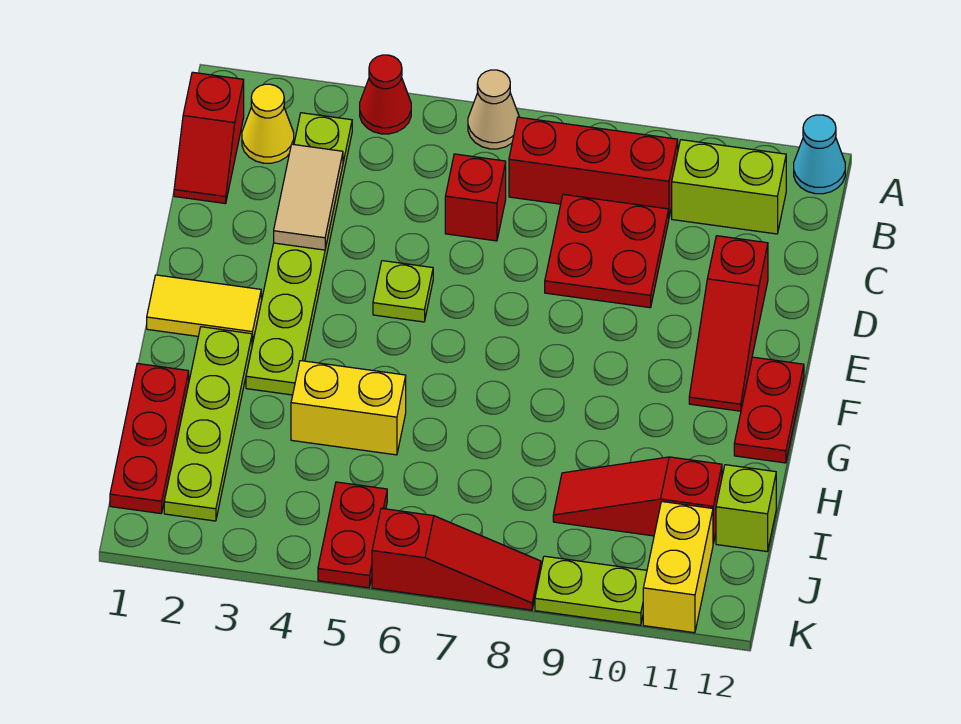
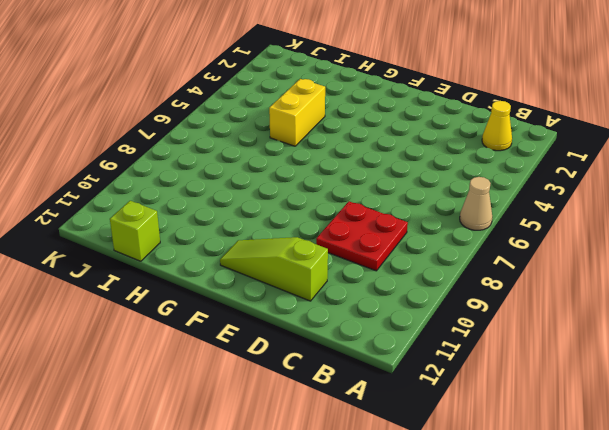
lime slope D11:F11 level 1 top D -> red slope D11:F11 level 1 top D
none -> red cone A4 level 1
none -> cyan cone A12 level 1
none -> red slope B1:C1 level 1 top B

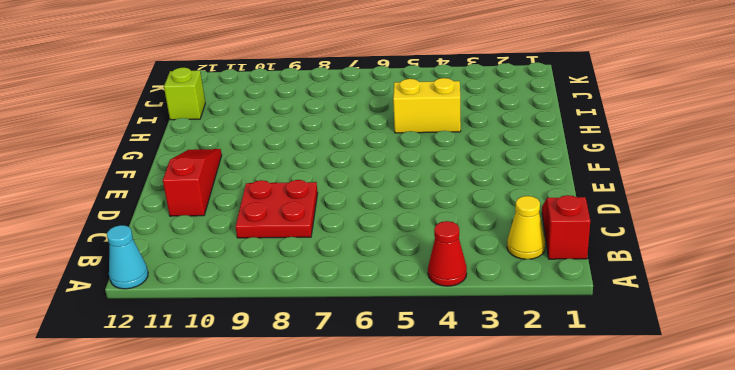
none -> tan cone A6 level 1
none -> lime plate B3:G3 level 1
none -> red brick B7:B9 level 1

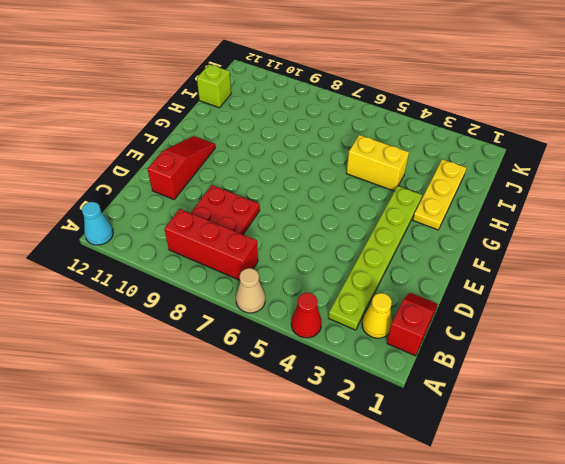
yellow plate G2:I2 level 1 -> lime plate G2:J2 level 1
none -> lime brick B10:B11 level 1
none -> red brick C6 level 1
none -> lime plate E5 level 1

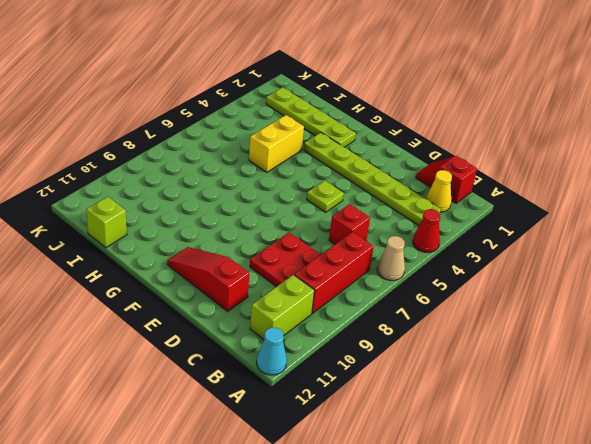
none -> yellow tile F1:F2 level 1
none -> red plate F12:G12 level 1
none -> red plate H1:J1 level 1

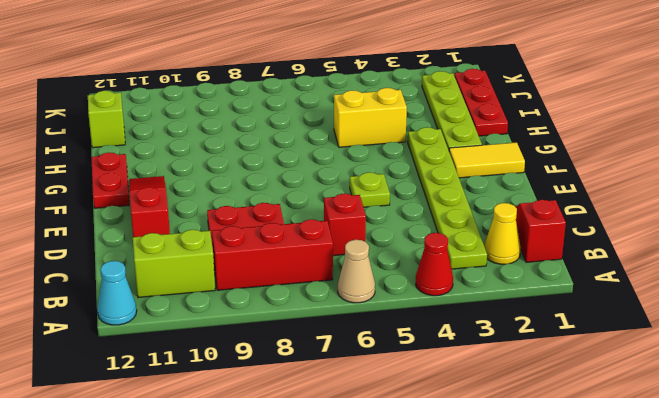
none -> red slope I9:I11 level 1 top 11
none -> red plate J5:K5 level 1
none -> yellow brick J11:K11 level 1

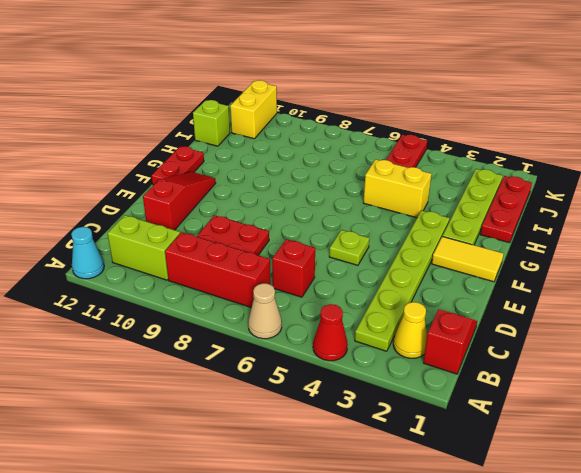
none -> red slope I9:I11 level 1 top 11
none -> red slope K6:K8 level 1 top 6
none -> lime plate K9:K10 level 1

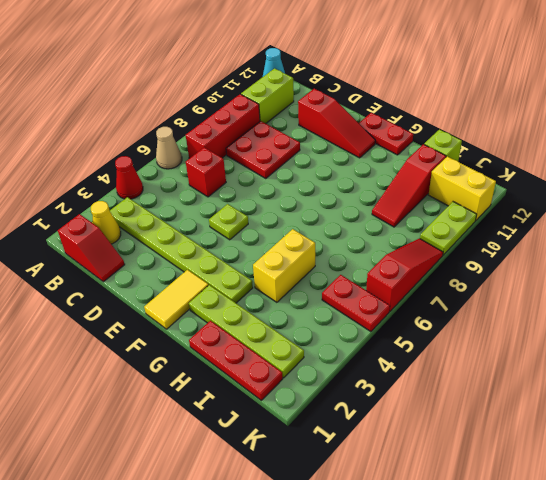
none -> tan tile C3:D3 level 2

